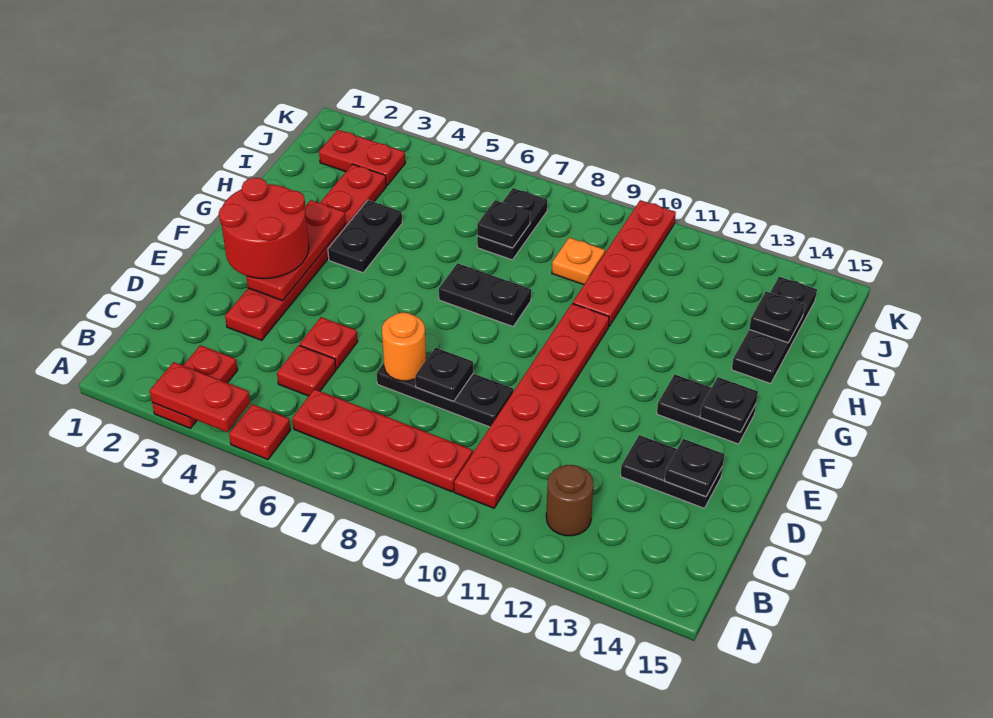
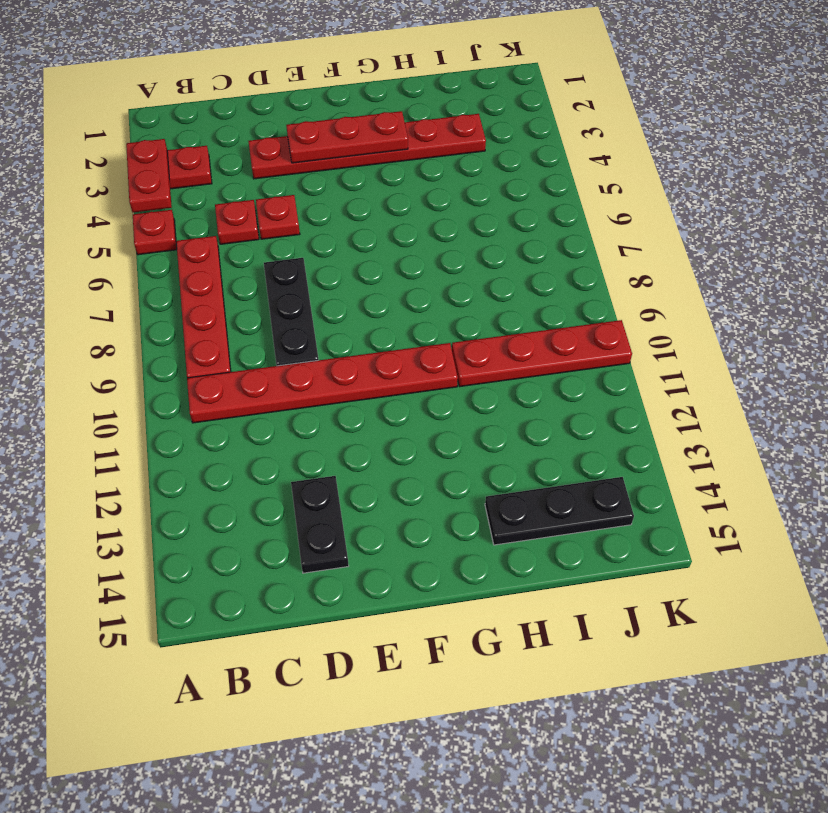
none -> brown round brick B12 level 1
none -> black plate F13:F14 level 1
none -> black plate G4:H4 level 1

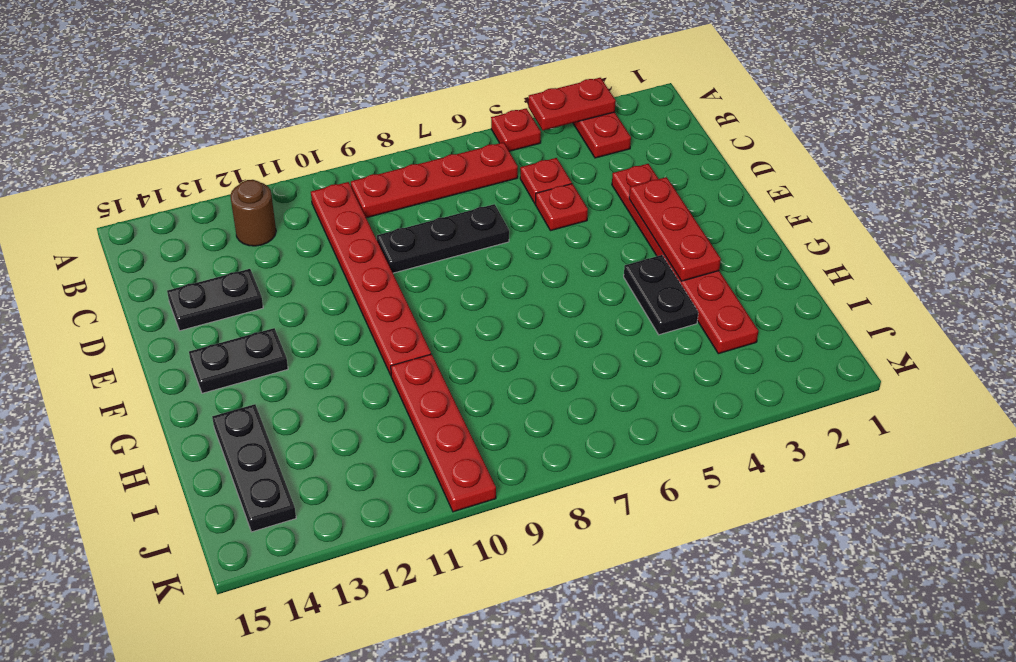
none -> black plate G7:G8 level 1
none -> black plate I7:J7 level 1
none -> orange plate I9 level 1

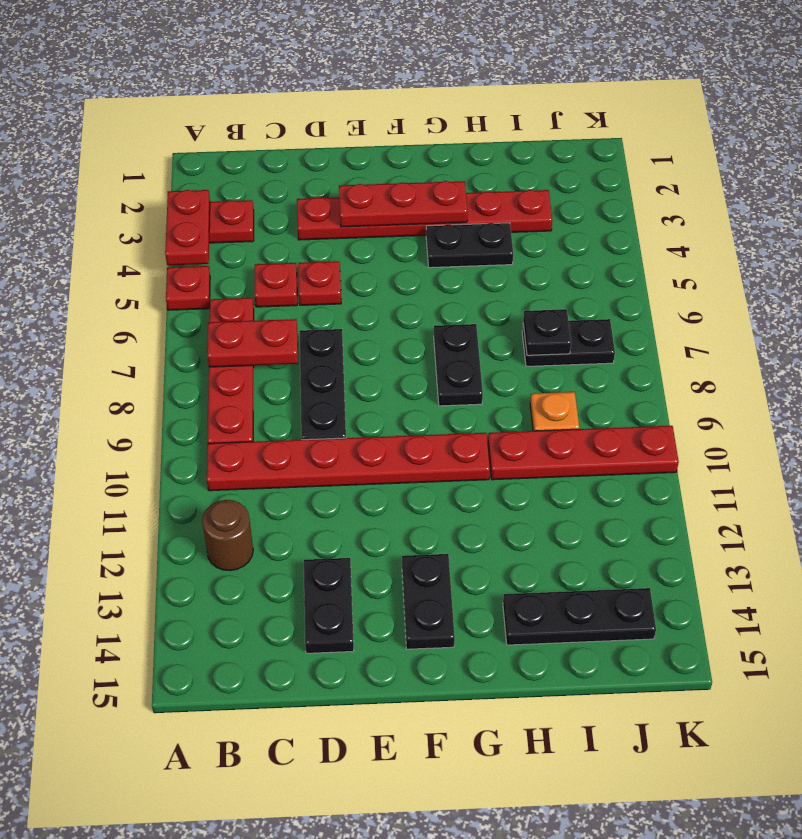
red plate B7:C7 level 2 -> red plate J2:J3 level 1
none -> orange round brick D7 level 2
none -> black plate D8 level 2
none -> black plate D14 level 2

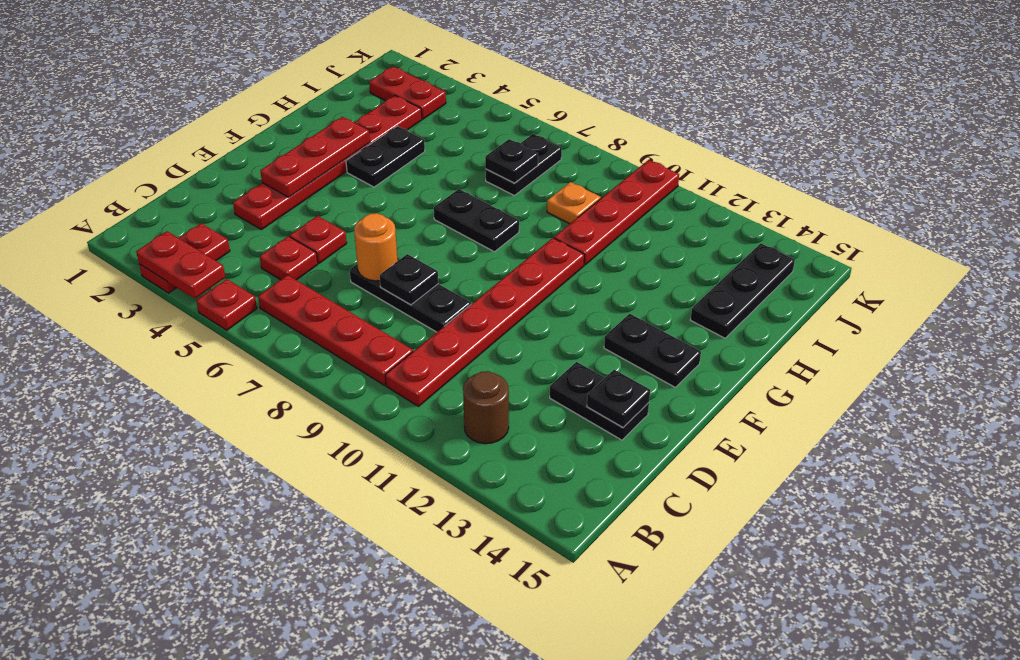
none -> black plate F14 level 2
none -> black plate I14 level 2
none -> red round brick E2:F3 level 3

